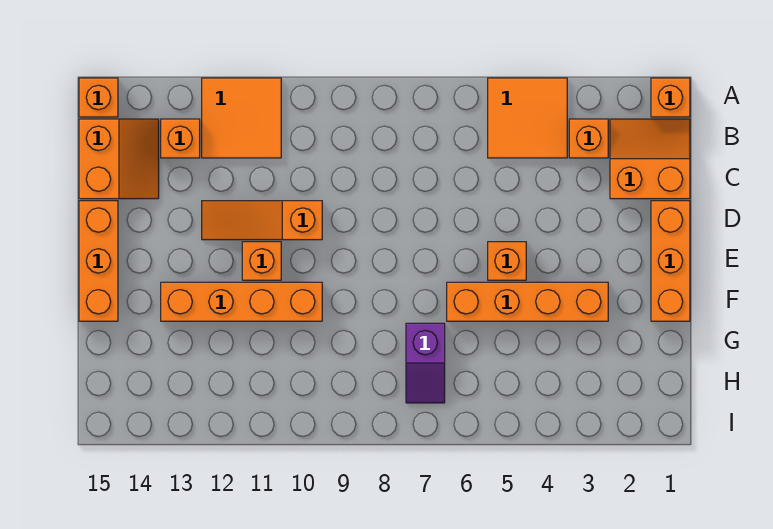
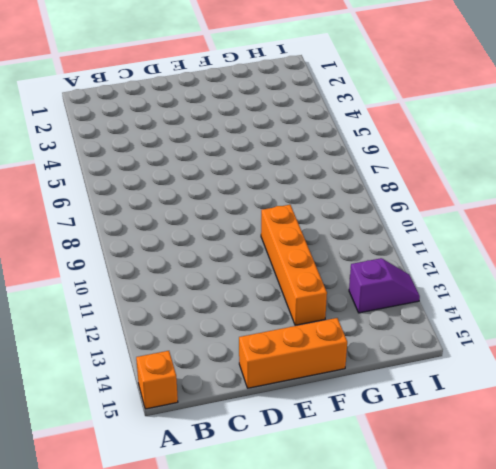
purple slope H13:I13 level 1 top H -> purple slope G7:H7 level 1 top G
none -> orange brick A1 level 1
none -> orange tile A4:B5 level 1
none -> orange tile A11:B12 level 1

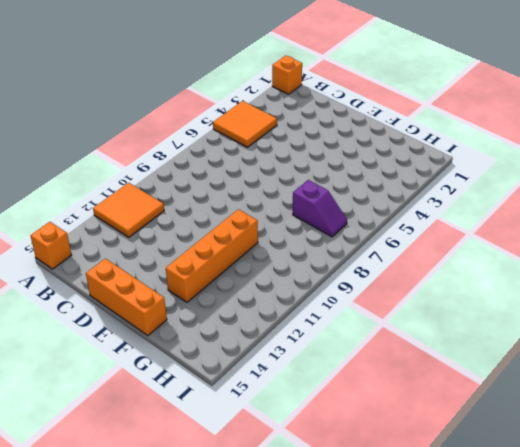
none -> orange slope B1:C2 level 1 top C
none -> orange brick B3 level 1
none -> orange brick B13 level 1

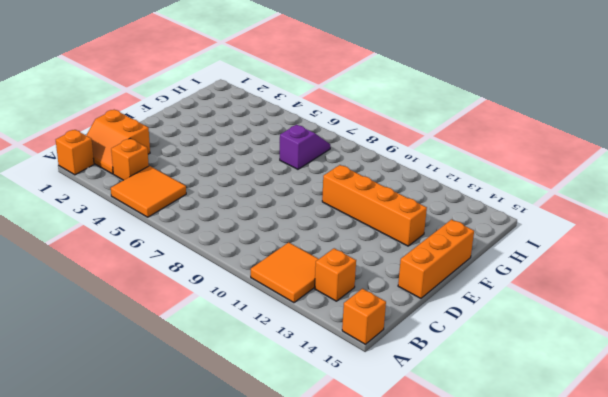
none -> orange slope B14:C15 level 1 top 15
none -> orange brick D1:F1 level 1
none -> orange slope D10:D12 level 1 top 10

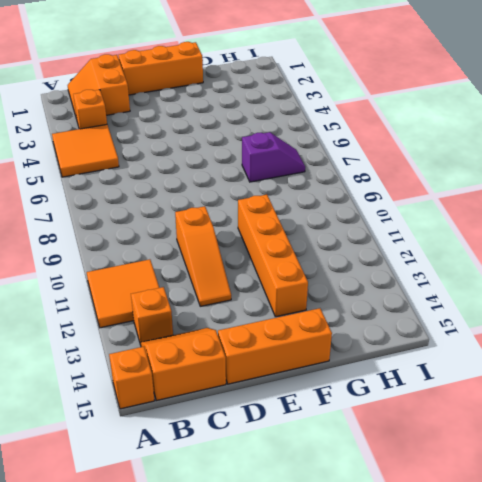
none -> orange brick A1 level 1
none -> orange brick E5 level 1
none -> orange brick E11 level 1

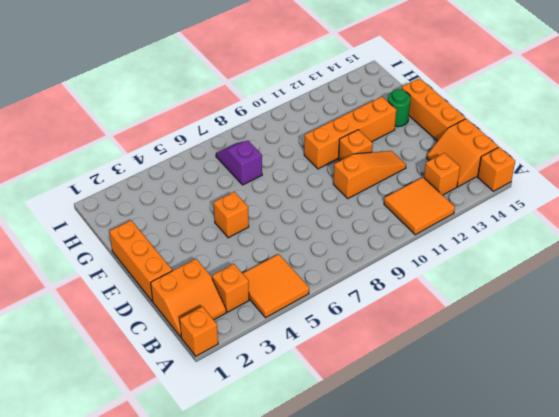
green round brick F14 level 1 -> none
none -> orange brick F3:F6 level 1

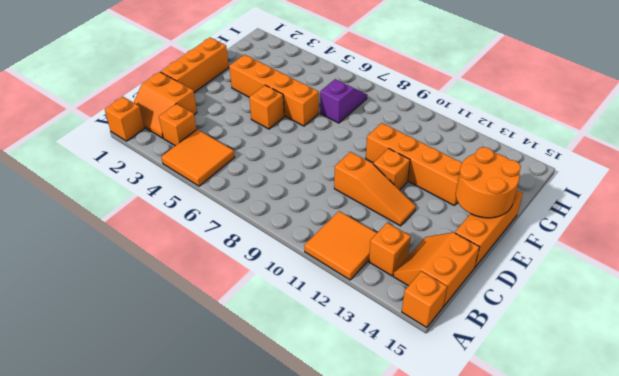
orange round brick E14:F15 level 2 -> none

